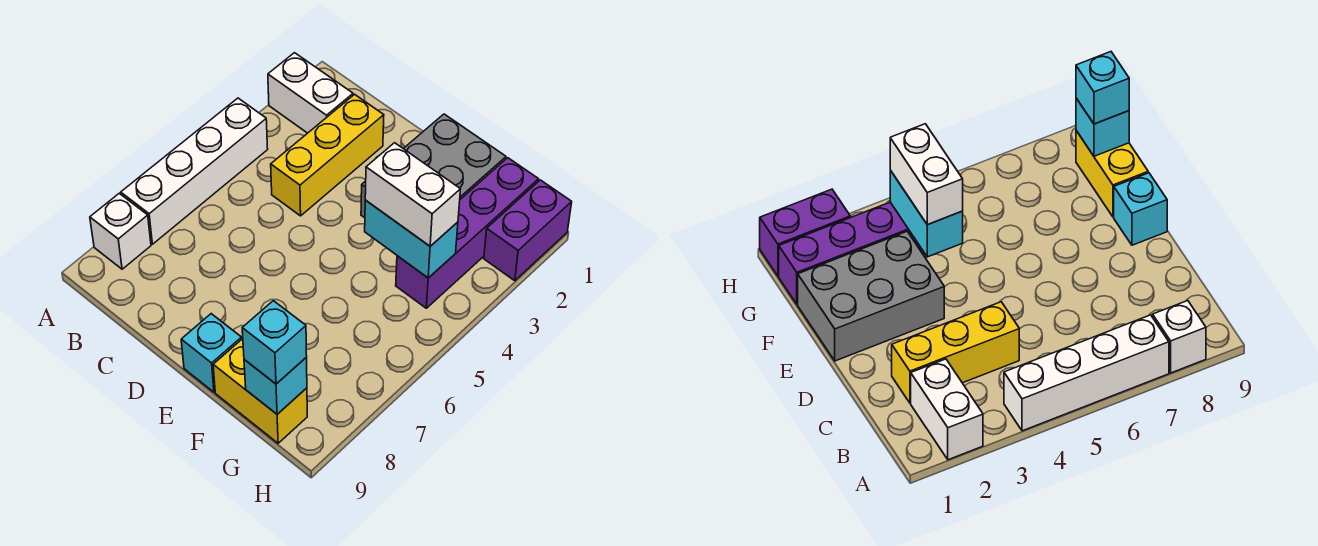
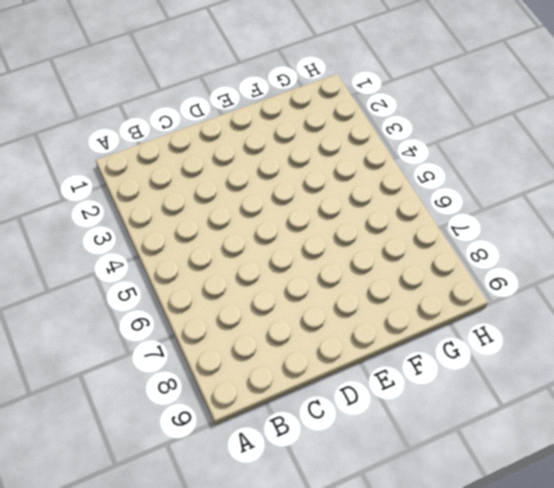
none -> white brick A2:B2 level 1
none -> white brick A4:A7 level 1
none -> white brick A8 level 1

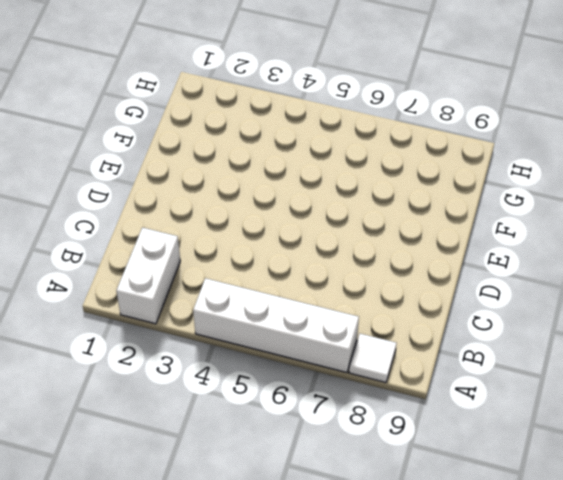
white tile A8 level 1 -> white brick A8 level 1
none -> yellow brick C2:C4 level 1
none -> grey brick E1:F3 level 1
none -> cyan brick E9 level 1

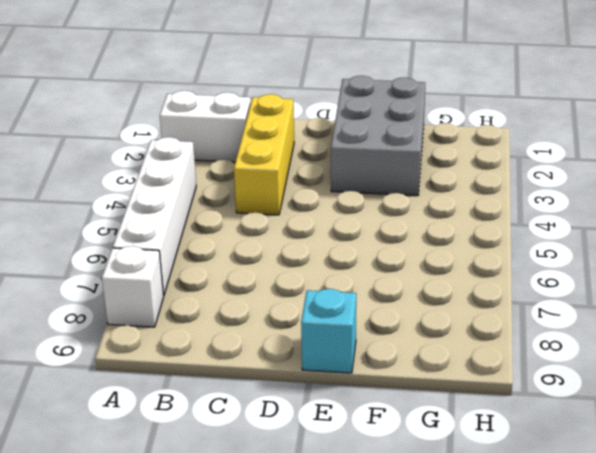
none -> yellow brick F9:G9 level 1
none -> purple brick G1:G4 level 1
none -> purple brick H1:H2 level 1

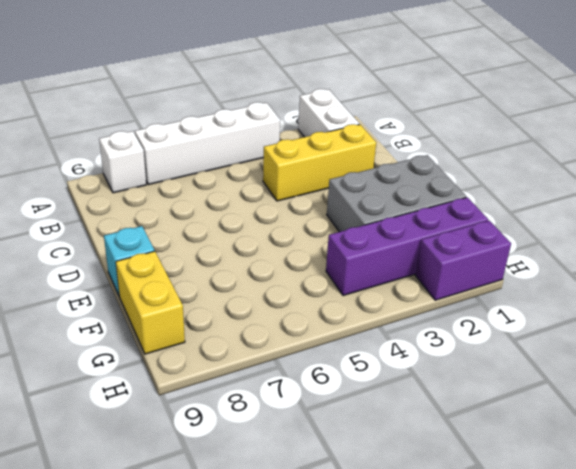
none -> cyan brick F4:G4 level 2
none -> cyan brick G9 level 2
none -> white brick F4:G4 level 3

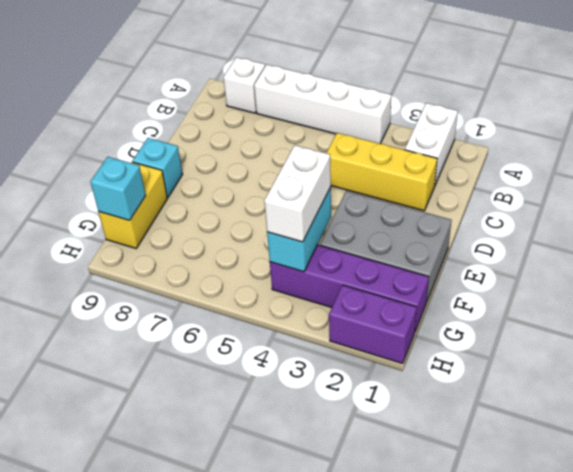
none -> cyan brick G9 level 3

